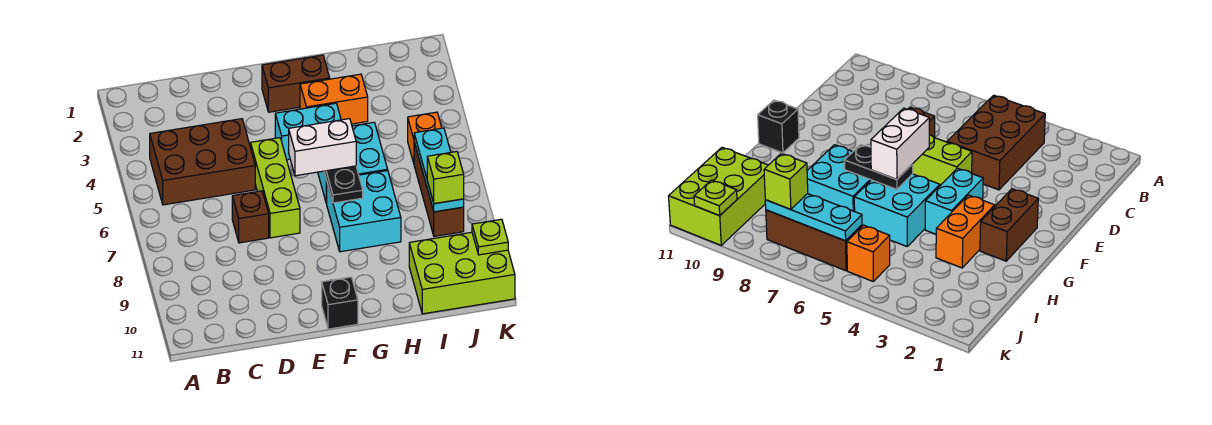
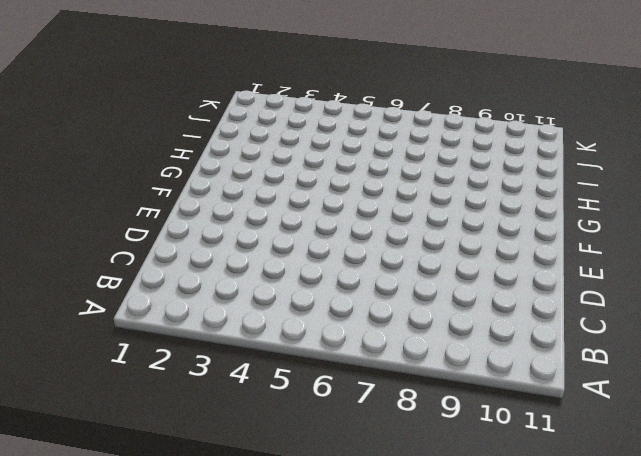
none -> brown brick B4:D5 level 1
none -> brown brick D7 level 1
none -> lime brick E5:E7 level 1

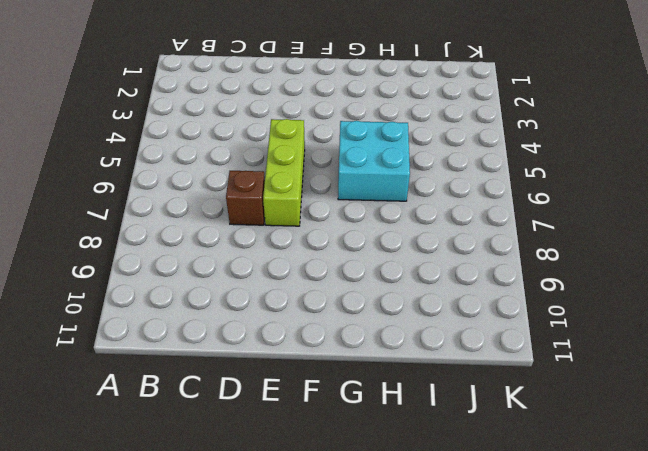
none -> brown brick B4:D5 level 1
none -> brown brick F2:G2 level 1
none -> cyan brick F4:G4 level 1

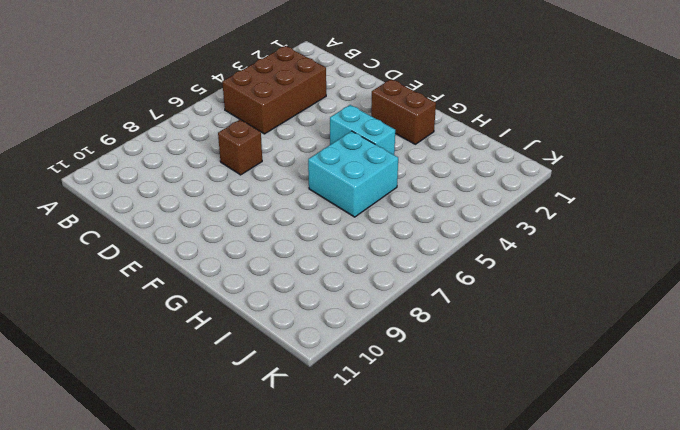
brown brick B3:C5 level 1 -> brown brick B4:D5 level 1
none -> lime brick E5:E7 level 1
none -> black brick F11 level 1
none -> orange brick G3:H3 level 1

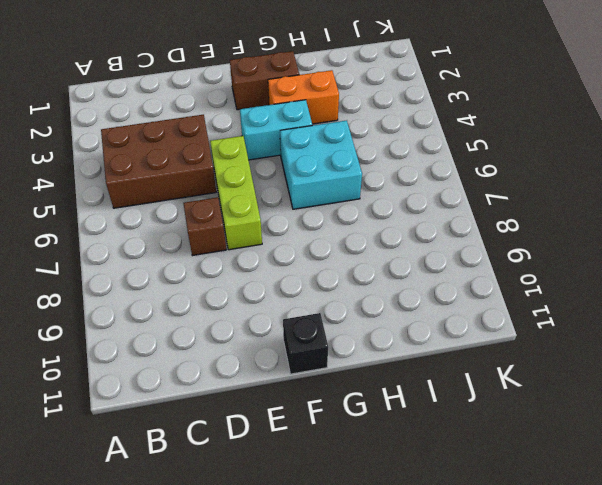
none -> cyan brick G7:H8 level 1
none -> lime brick I10:K11 level 1
none -> orange brick J5 level 1

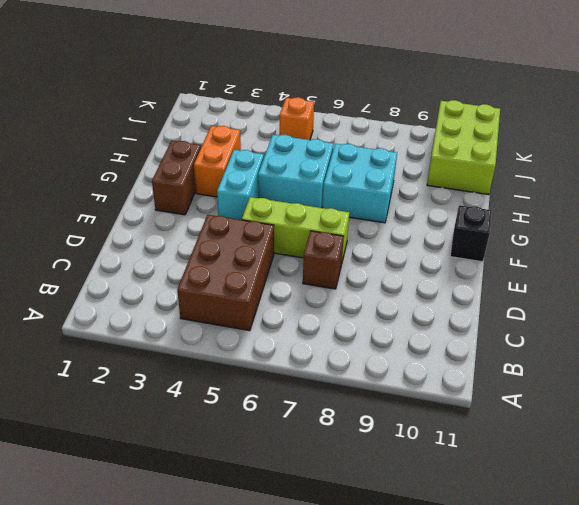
none -> brown brick J6:J8 level 1
none -> black plate G6:G7 level 2
none -> cyan plate J6:J8 level 2

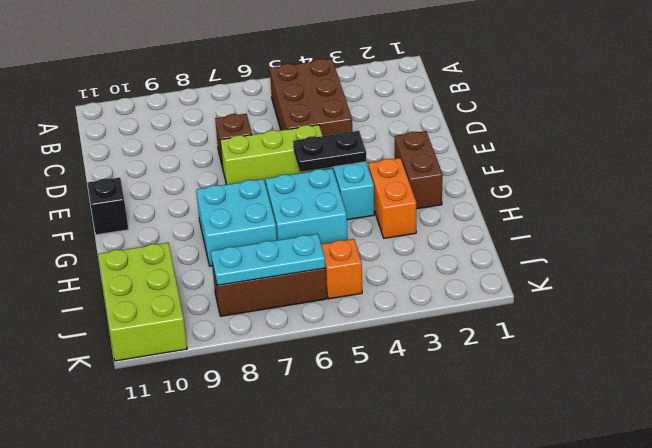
black plate F4:F5 level 2 -> black plate G6:G7 level 2
none -> lime plate K10 level 2
none -> white brick F6:G6 level 3
none -> lime brick J8 level 3

